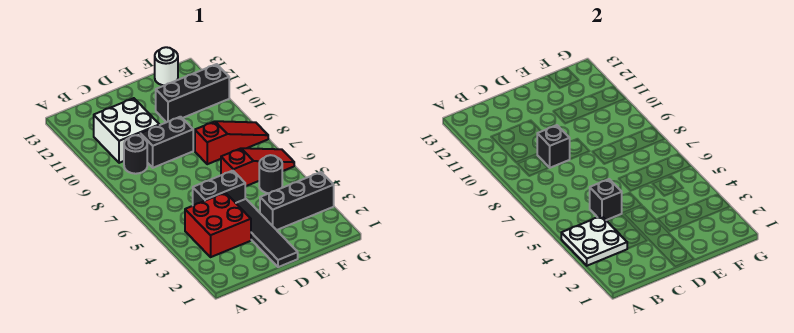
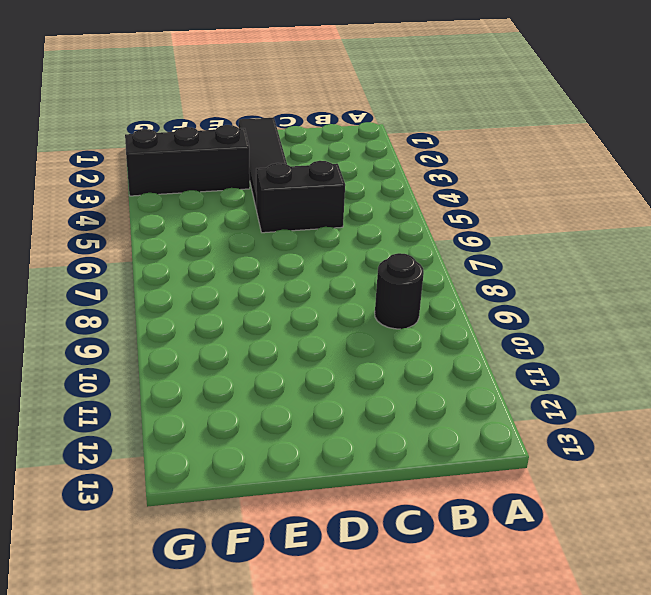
none -> red brick B3:C4 level 1
none -> white brick B10:C11 level 1
none -> black brick C9:D9 level 1

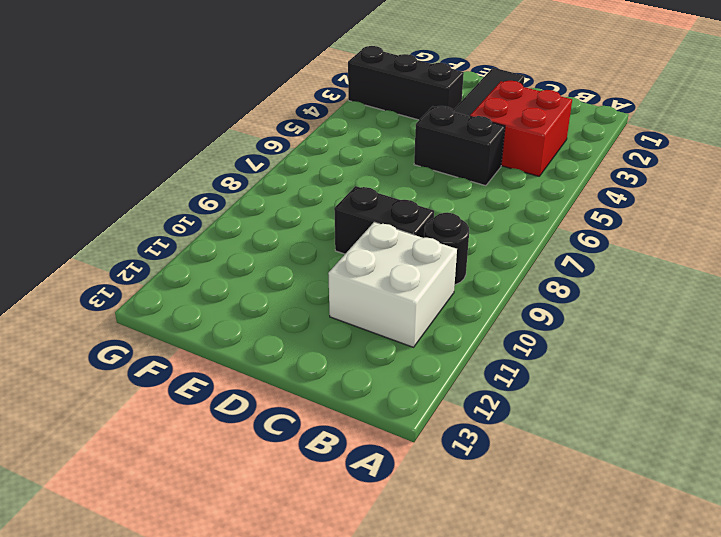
none -> red slope E6:G6 level 1 top E
none -> red slope E8:G8 level 1 top E
none -> black brick E11:G11 level 1

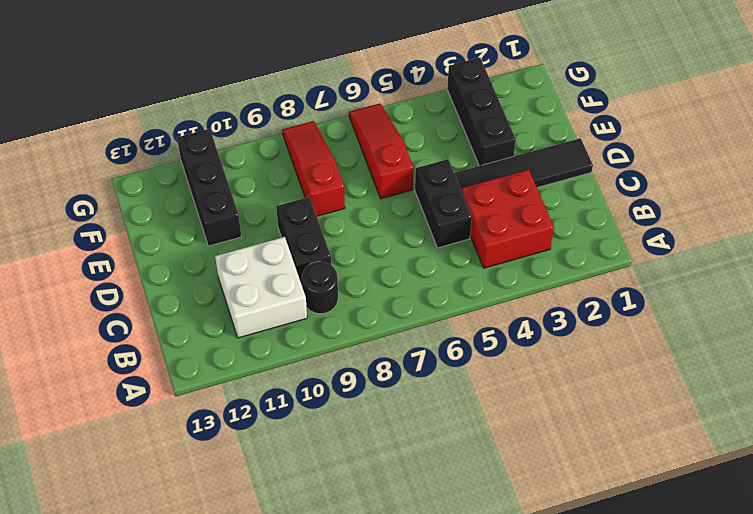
none -> black round brick F5 level 1
none -> white round brick F13 level 1
none -> white plate A3:B4 level 2

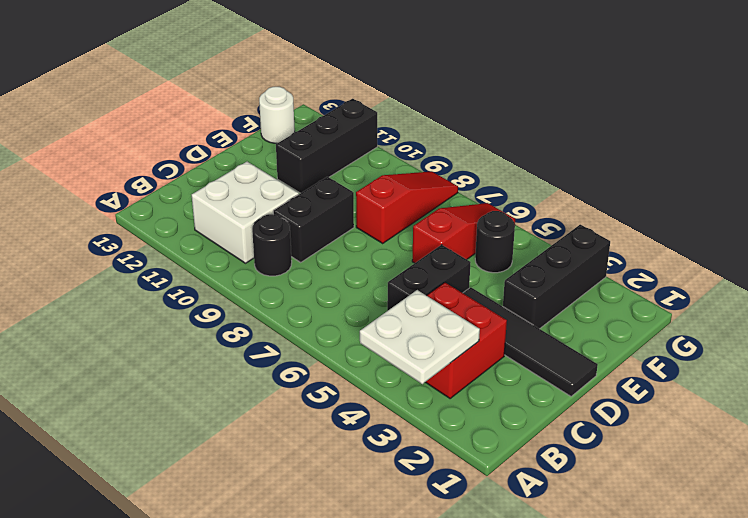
none -> black brick C5 level 2
none -> black brick C9 level 2

